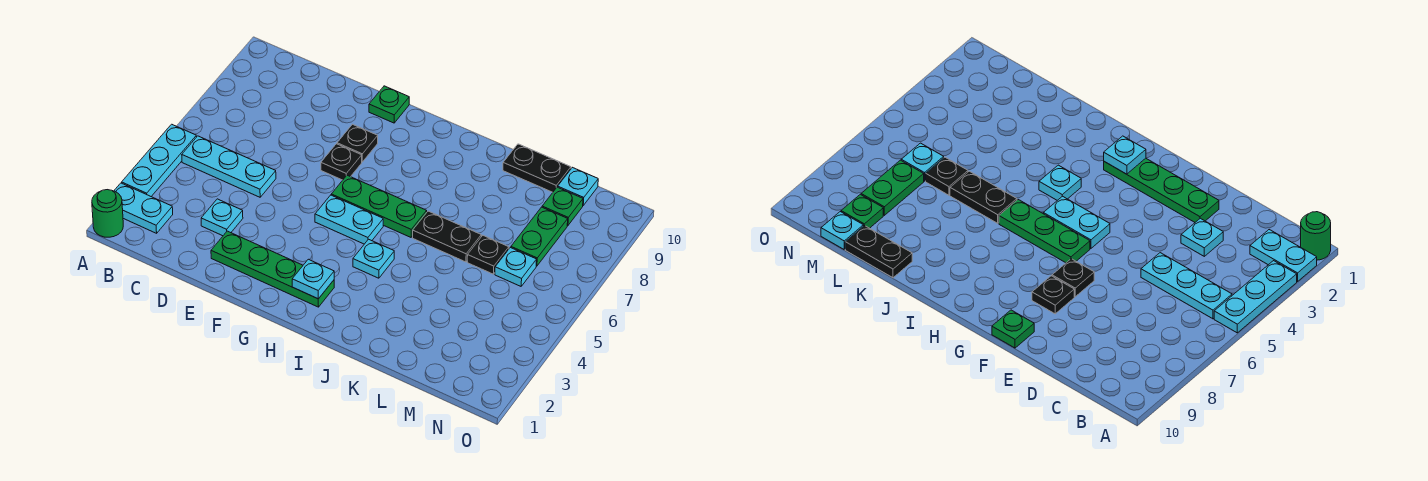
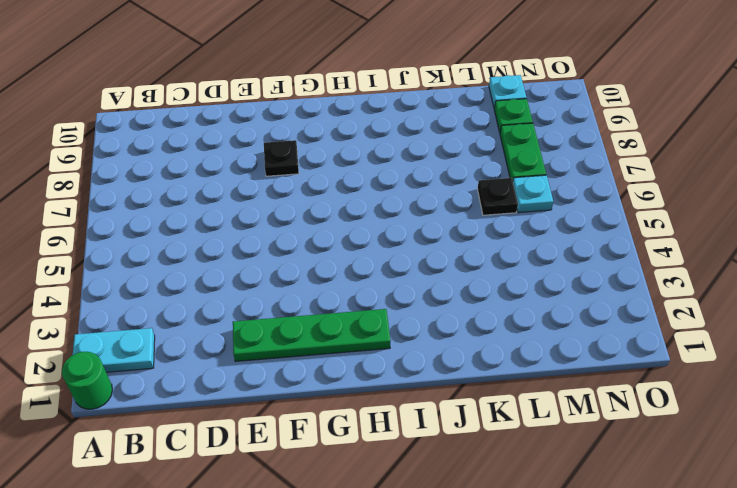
none -> cyan plate A3:A5 level 1
none -> cyan plate B5:D5 level 1
none -> cyan plate D3 level 1

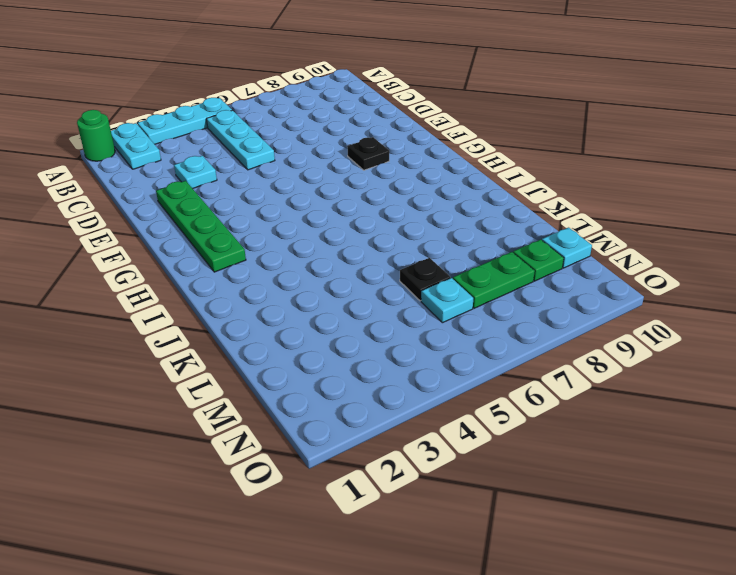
none -> black plate F7 level 1
none -> green plate F10 level 1
none -> cyan plate G5:H5 level 1

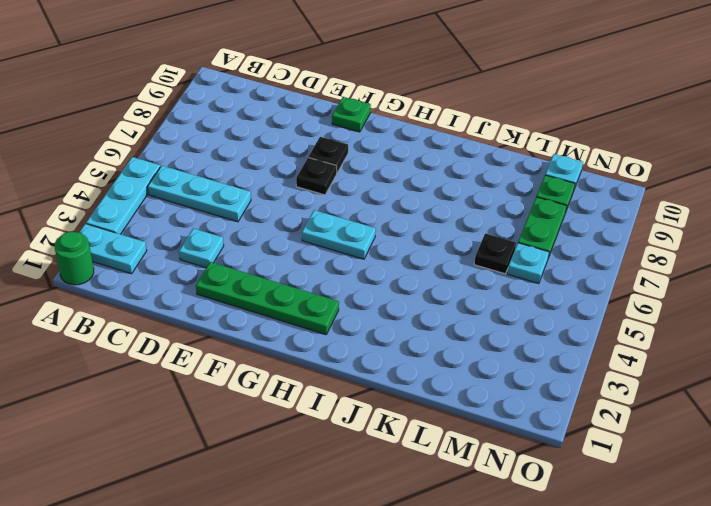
none -> green plate G6:I6 level 1
none -> cyan plate I4 level 1
none -> black plate J6:K6 level 1

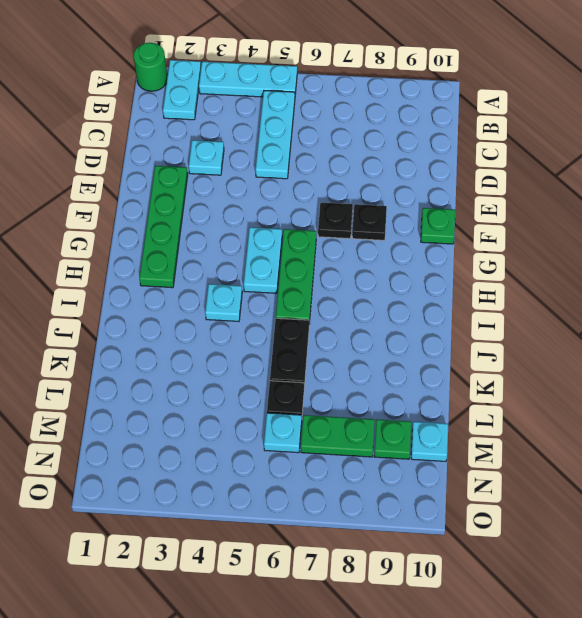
none -> black plate K10:L10 level 1
none -> cyan plate H2 level 2

